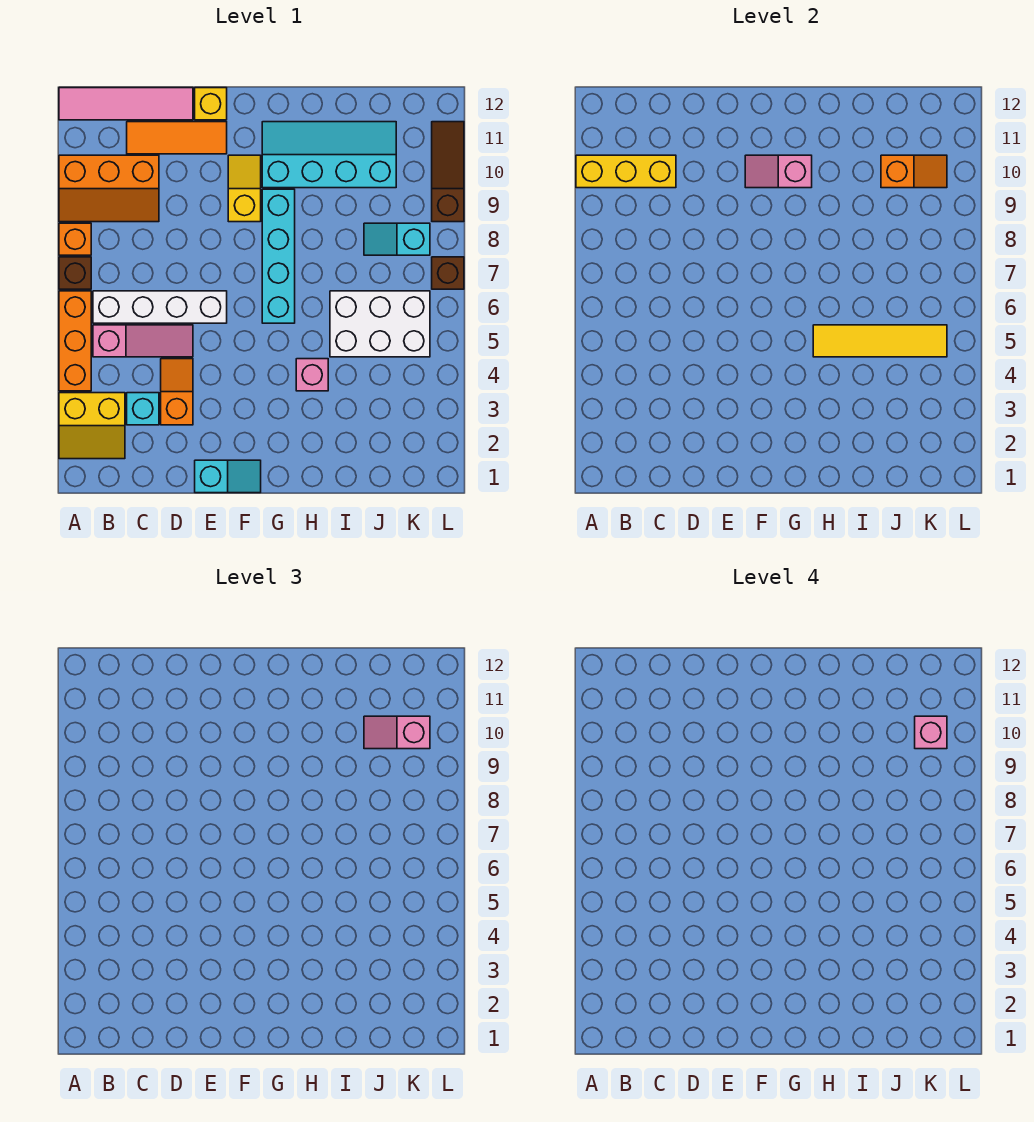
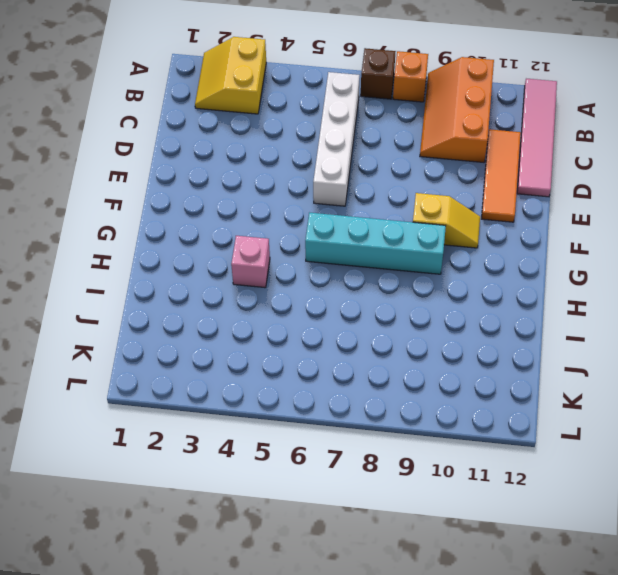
none -> orange brick A4:A6 level 1
none -> pink slope B5:D5 level 1 top B
none -> cyan brick C3 level 1

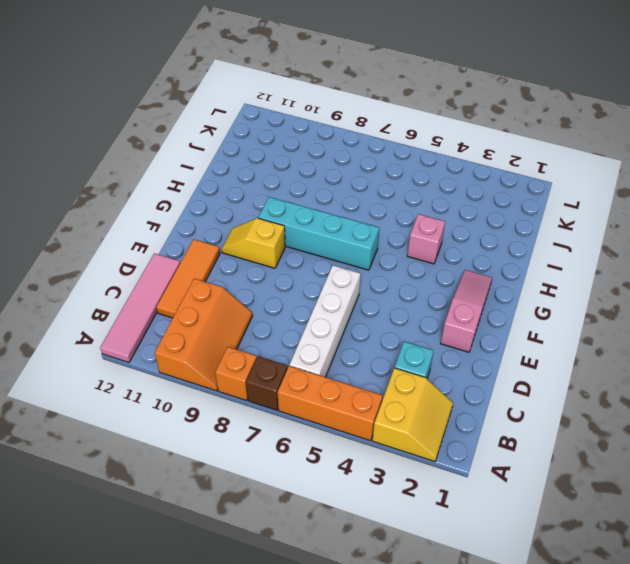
pink slope E2:G2 level 1 top E -> pink slope B5:D5 level 1 top B
none -> orange slope D3:D4 level 1 top 3
none -> cyan slope E1:F1 level 1 top E
none -> yellow brick E12 level 1

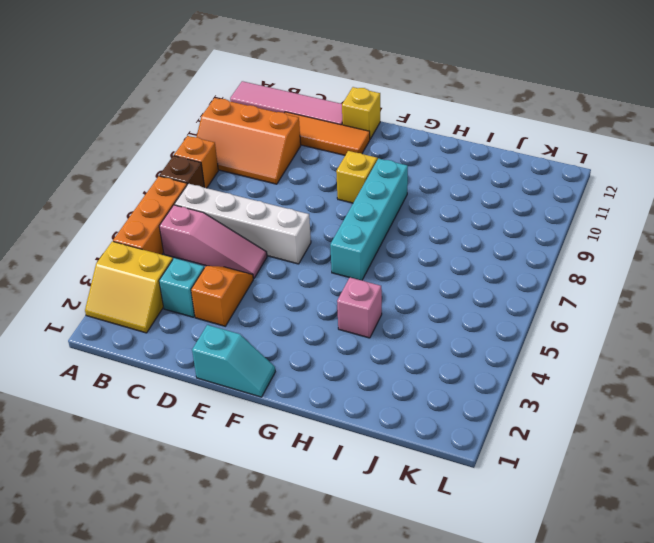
none -> cyan slope G10:J11 level 1 top 10
none -> white brick I5:K6 level 1
none -> cyan slope J8:K8 level 1 top K

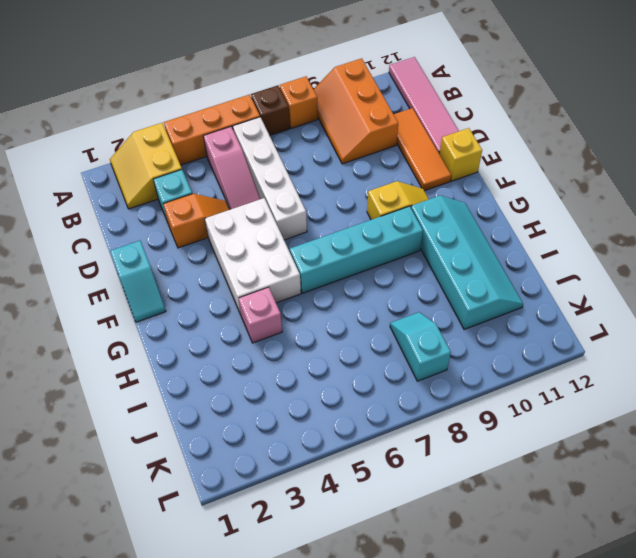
white brick E4:G5 level 1 -> white brick I5:K6 level 1
none -> brown brick L7 level 1
none -> brown slope L9:L11 level 1 top 9
none -> yellow brick A10:C10 level 2

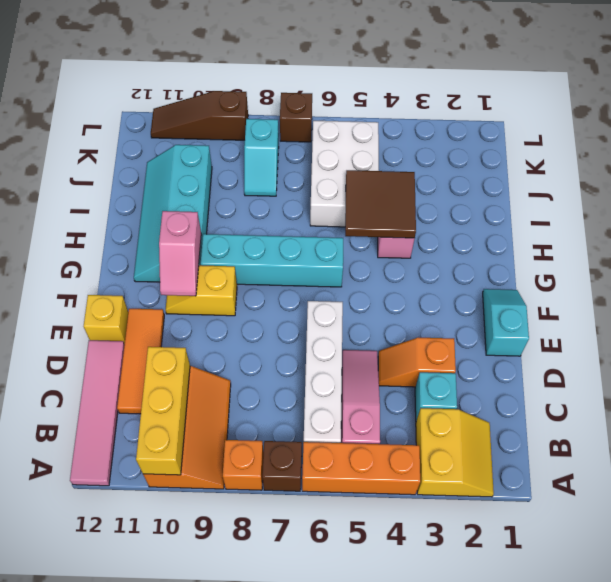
brown tile H4:I5 level 2 -> yellow tile H5:K5 level 2
none -> orange slope J10:K10 level 2 top J
none -> pink slope J10:K10 level 3 top K
none -> pink brick K10 level 4

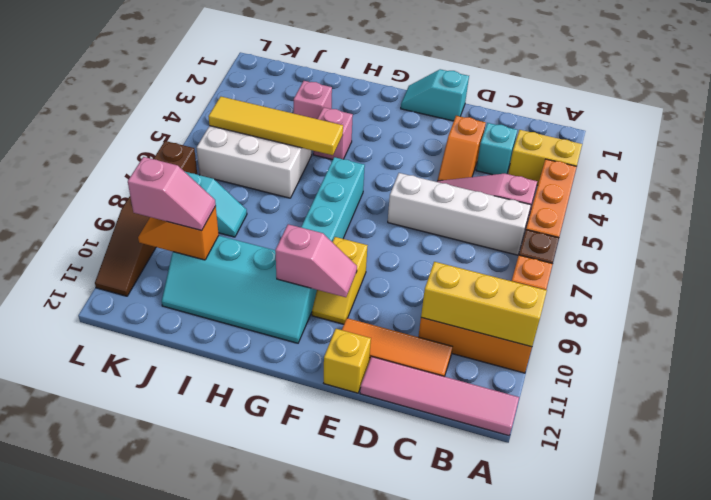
pink brick I3 level 1 -> pink brick K10 level 4

